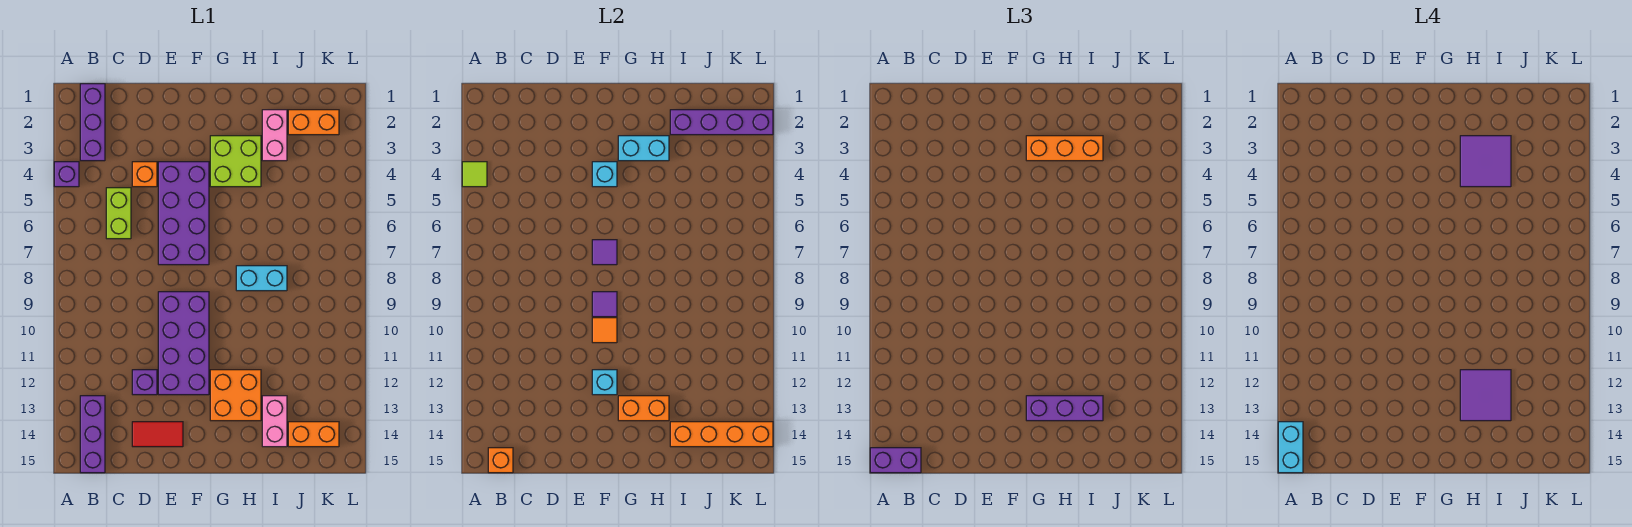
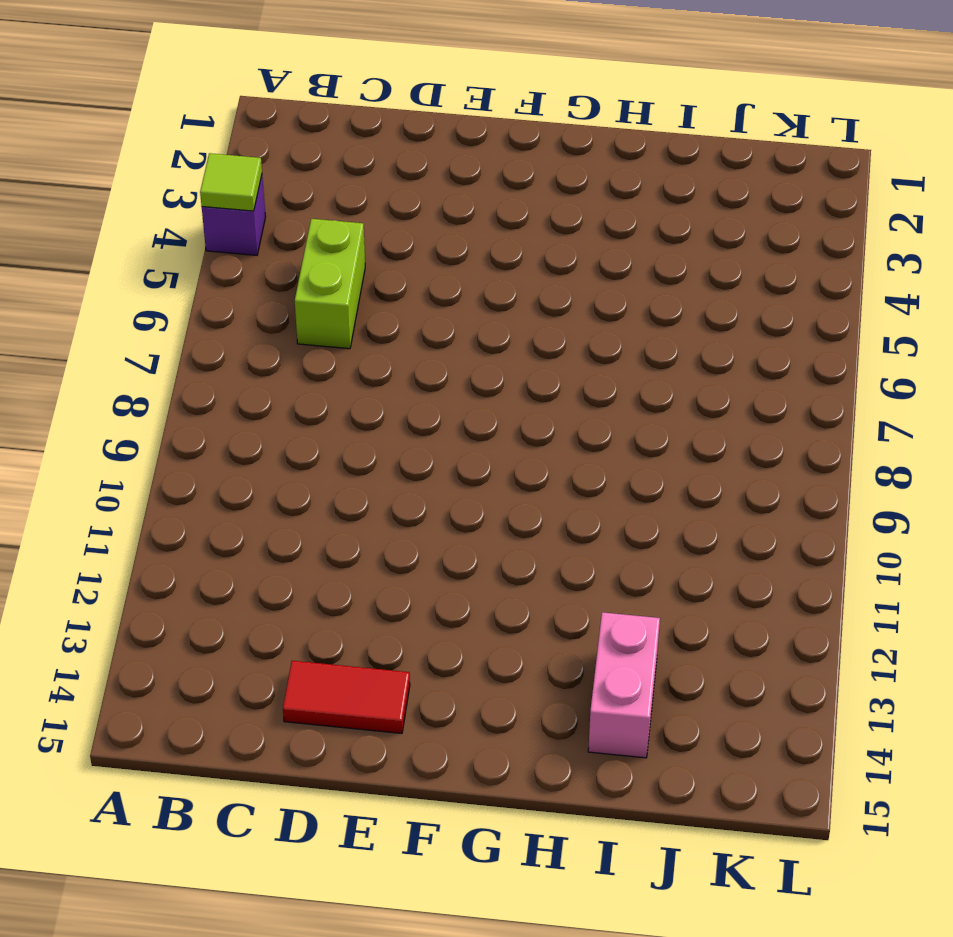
none -> purple brick B1:B3 level 1
none -> purple brick B13:B15 level 1
none -> orange brick D4 level 1
none -> purple brick D12 level 1

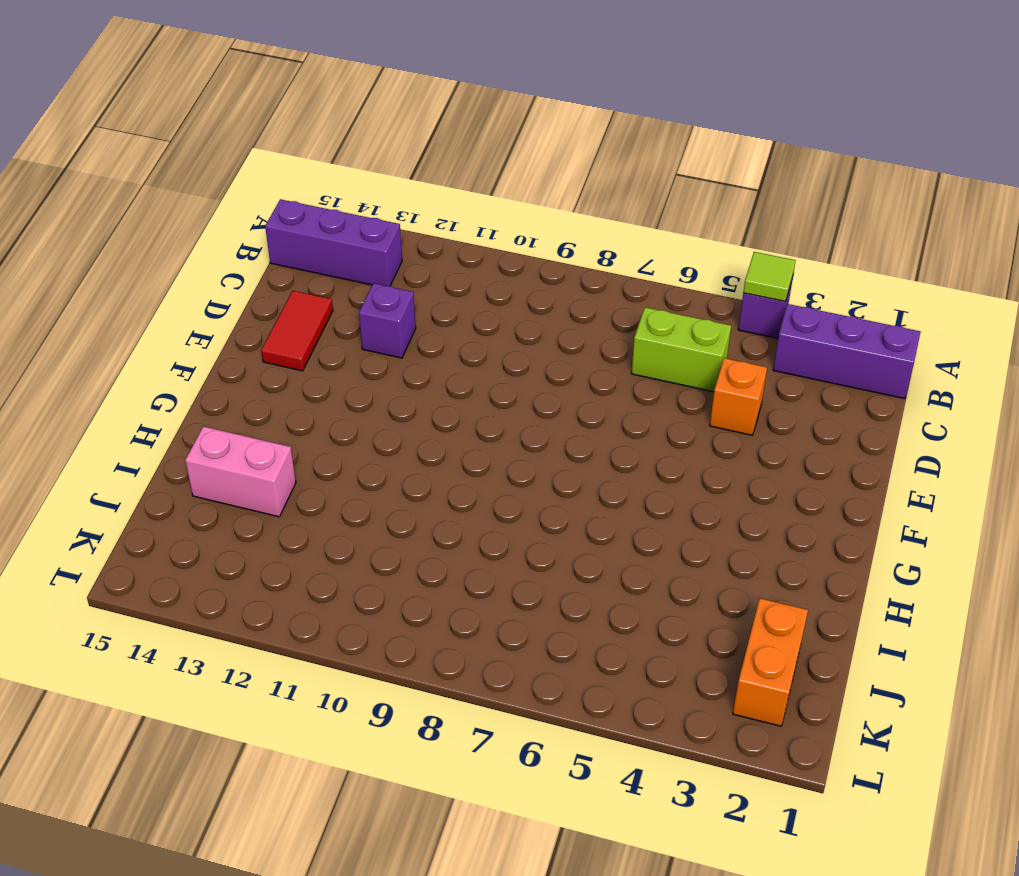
none -> purple brick E4:F7 level 1
none -> purple brick E9:F12 level 1
none -> lime brick G3:H4 level 1
none -> orange brick G12:H13 level 1

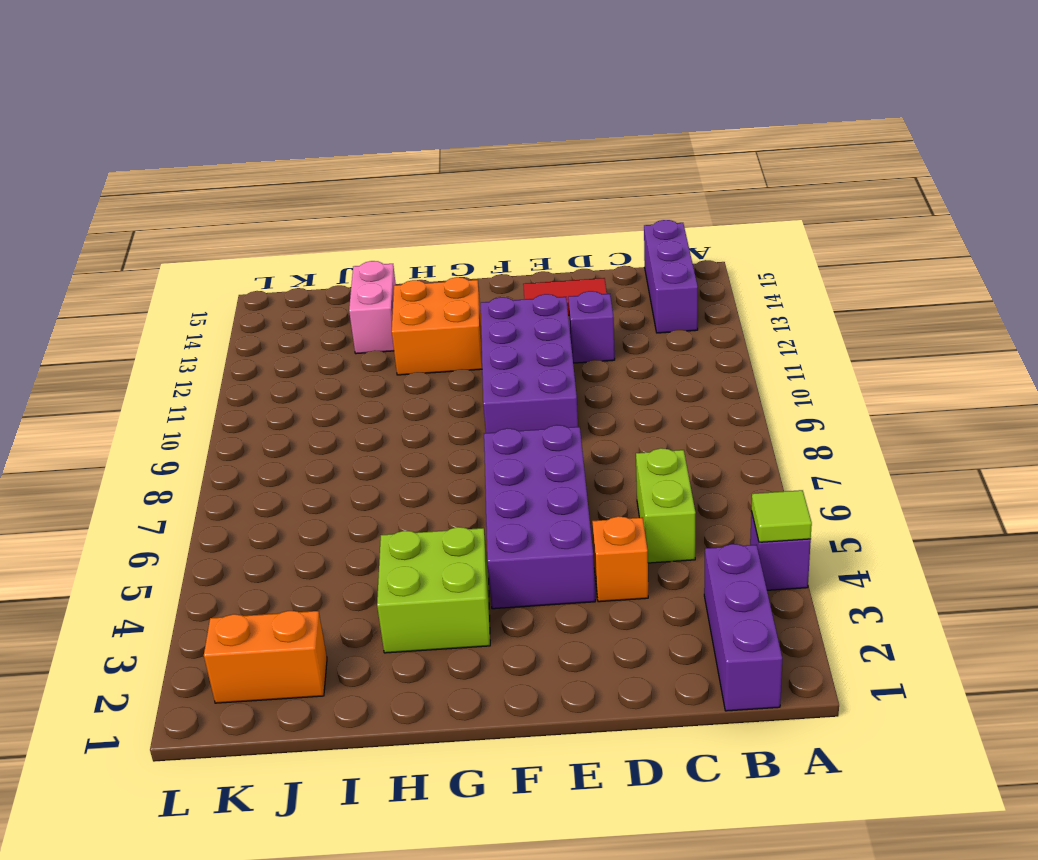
none -> cyan brick H8:I8 level 1
none -> pink brick I2:I3 level 1
none -> orange brick J14:K14 level 1
none -> orange brick B15 level 2

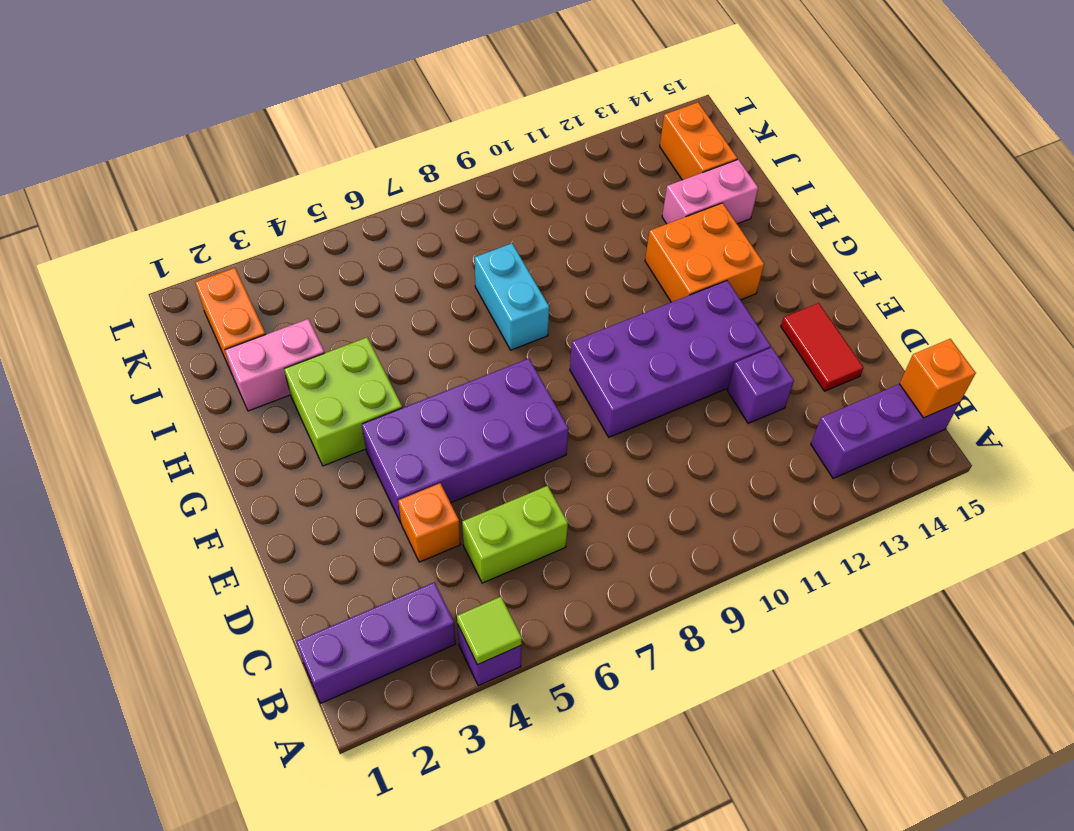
none -> cyan brick F4 level 2
none -> purple tile F7 level 2
none -> purple tile F9 level 2
none -> orange tile F10 level 2

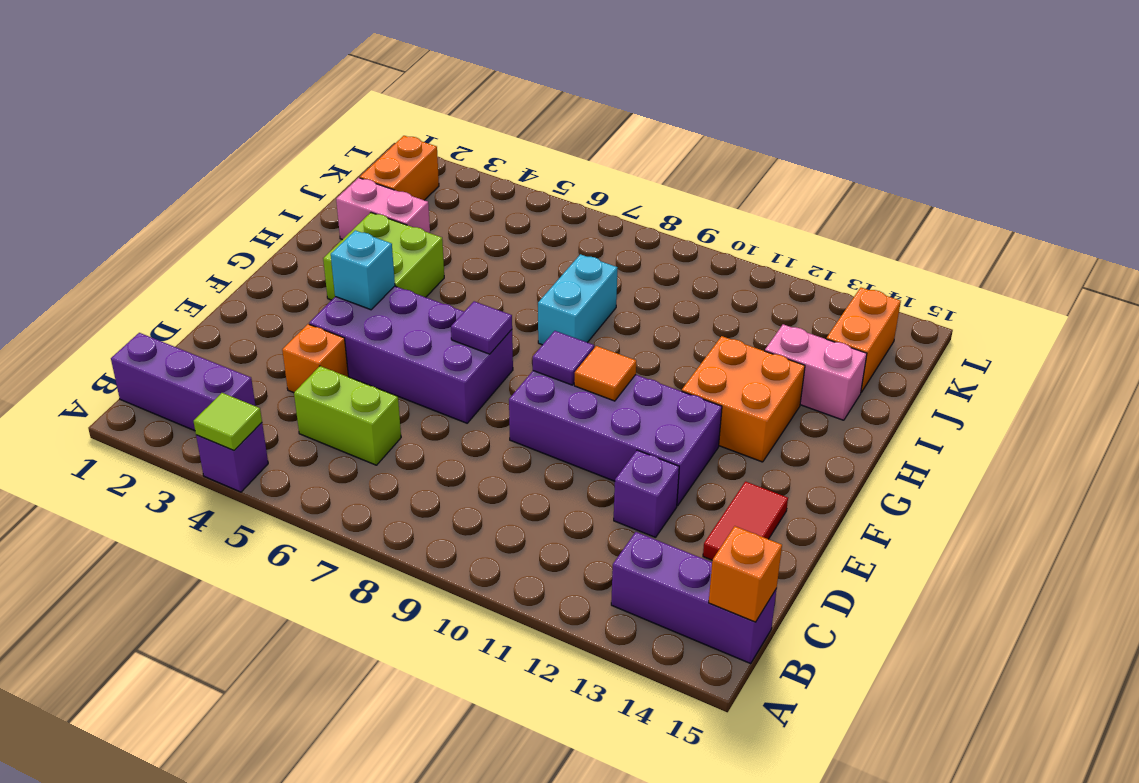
none -> cyan brick F12 level 2
none -> cyan brick G3:H3 level 2
none -> orange brick G13:H13 level 2
none -> purple brick I2:L2 level 2

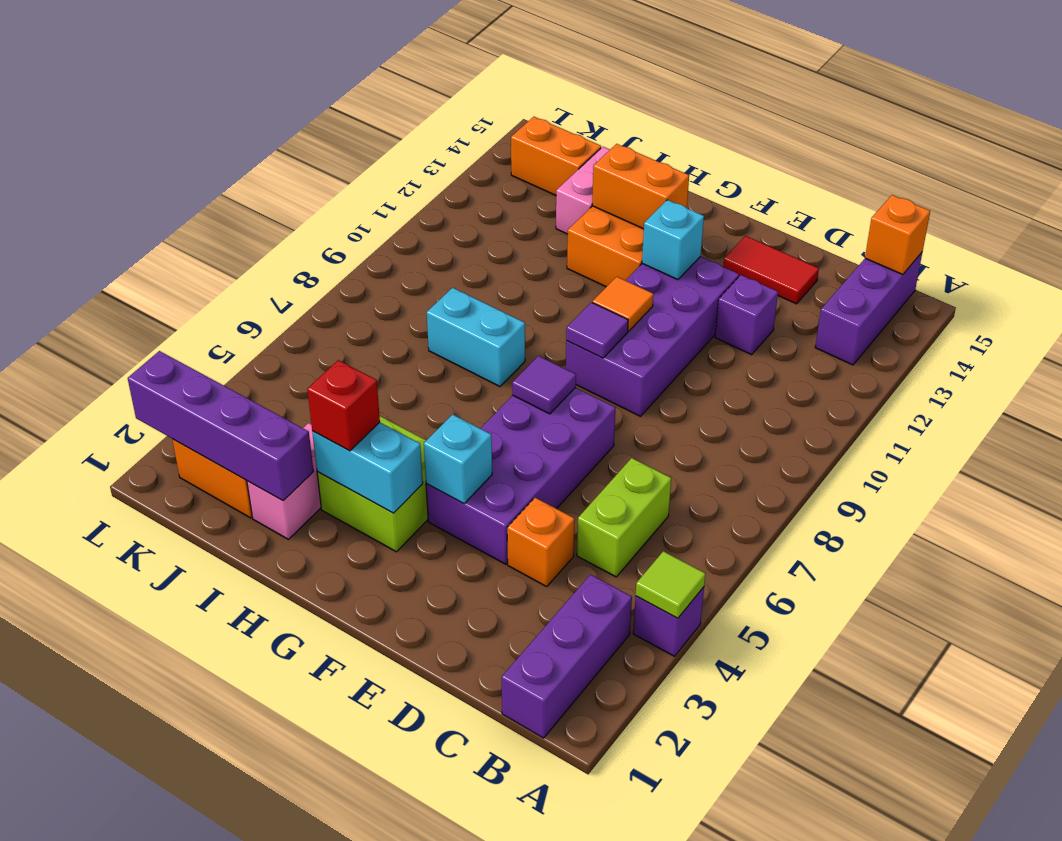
red brick H3 level 3 -> orange brick G3:I3 level 3
none -> orange brick I14:L14 level 2
none -> purple brick A15:B15 level 3
none -> purple brick G13:I13 level 3
none -> cyan brick A14:A15 level 4

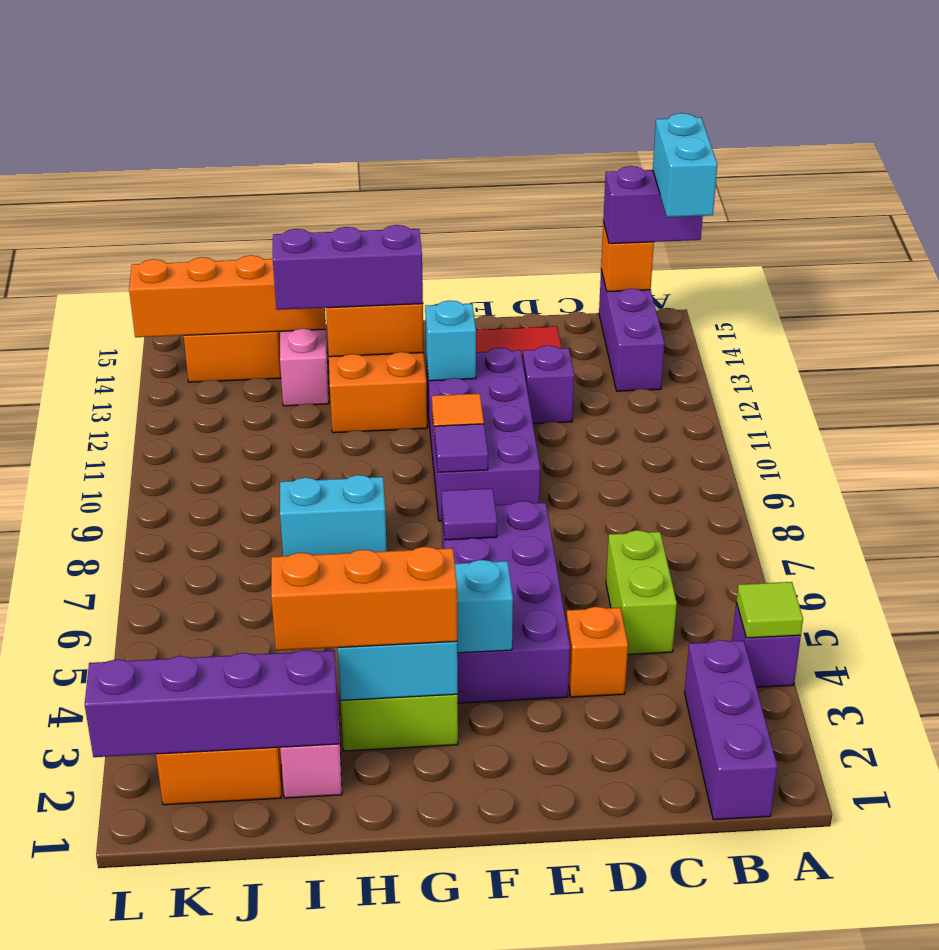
none -> purple tile H3:I4 level 4
none -> purple tile H12:I13 level 4

